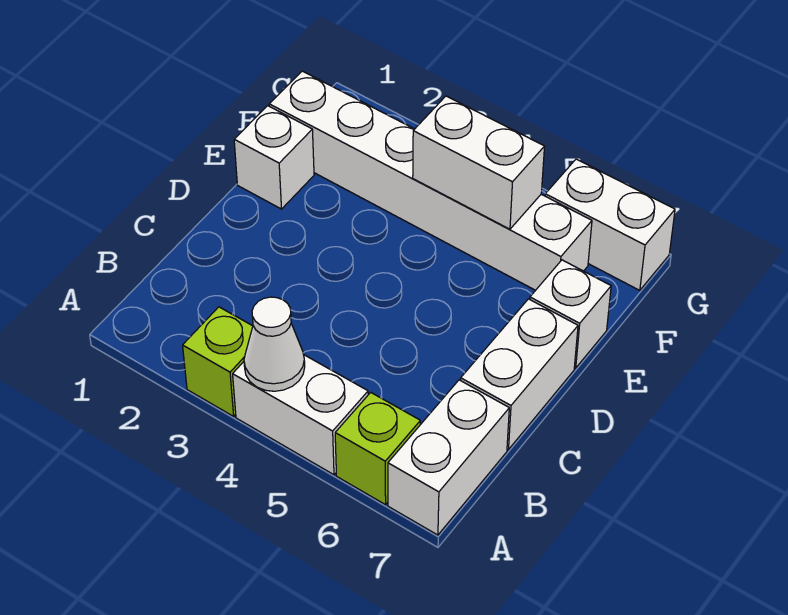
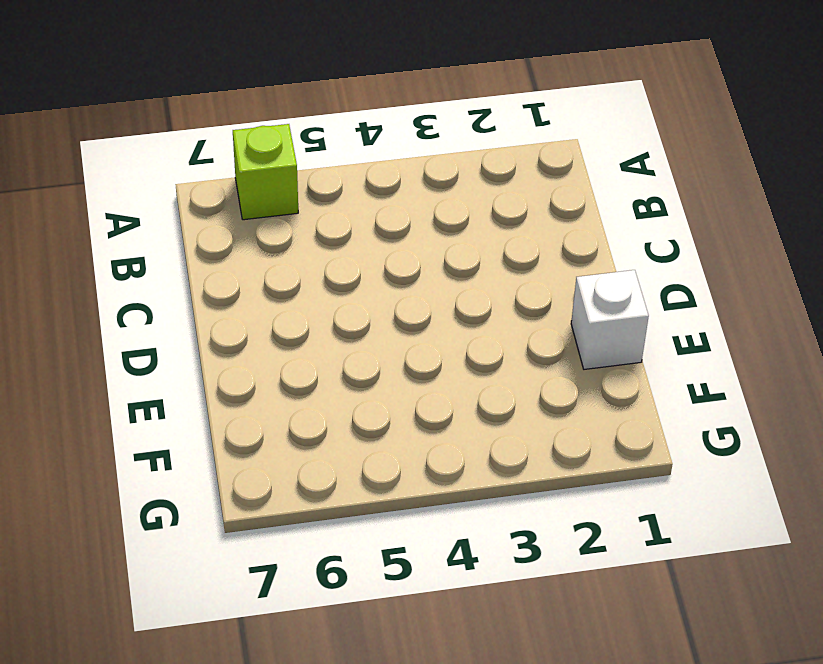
none -> lime brick A3 level 1
none -> white brick A4:A5 level 1

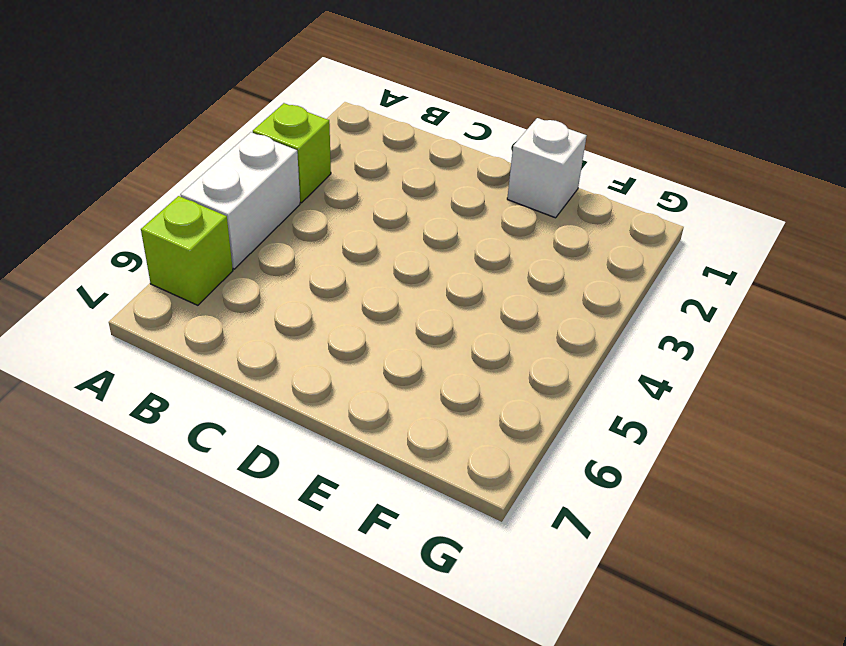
none -> white brick A7:B7 level 1
none -> white brick C7:D7 level 1

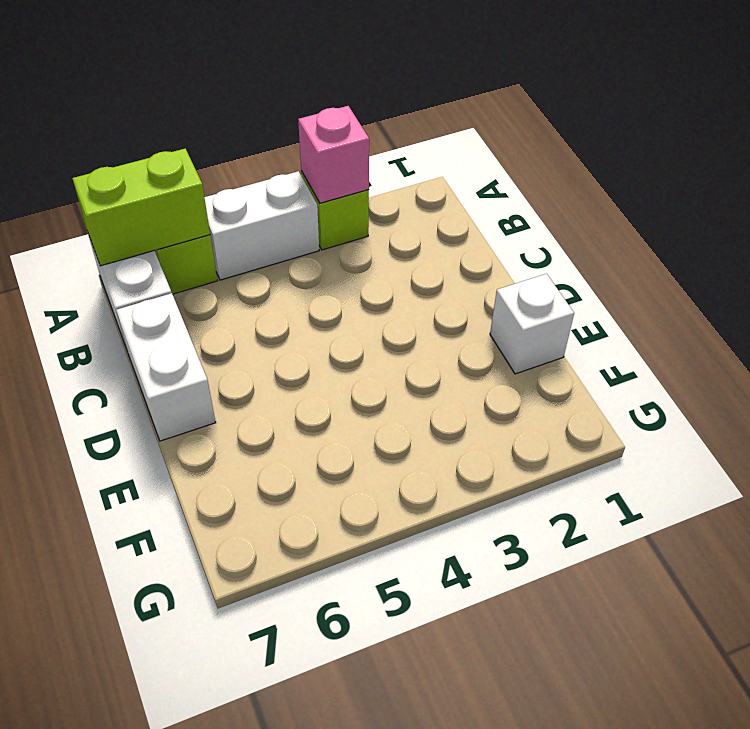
pink brick A3 level 2 -> none
lime brick A6:A7 level 2 -> none
none -> white brick E7 level 1
none -> white brick F1:F6 level 1

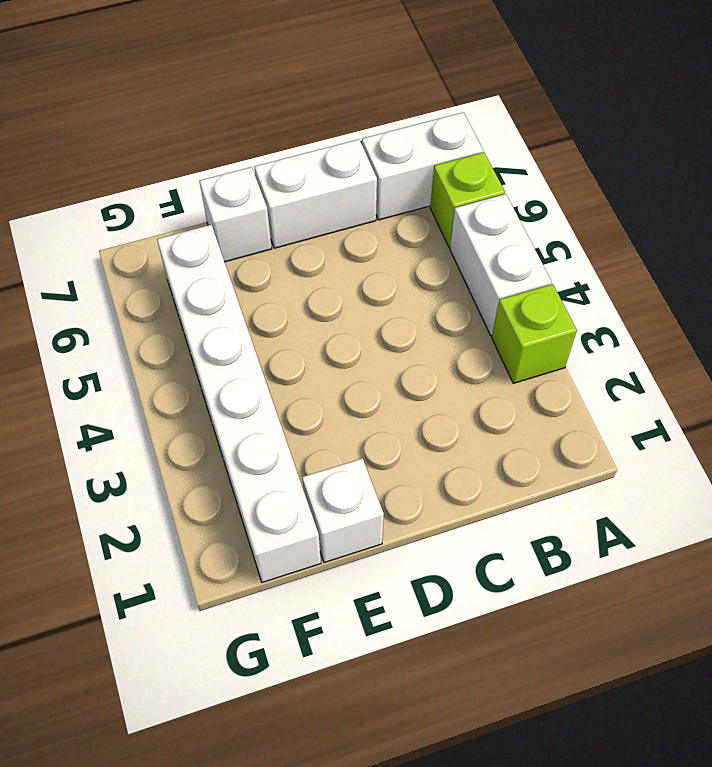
none -> white brick G6:G7 level 1
none -> white cone A4 level 2

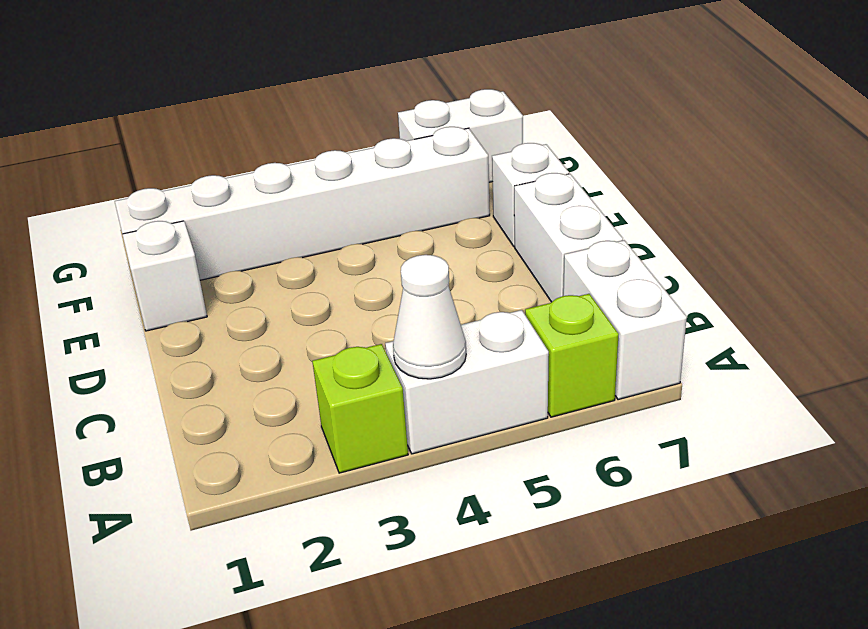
none -> white brick F4:F5 level 2

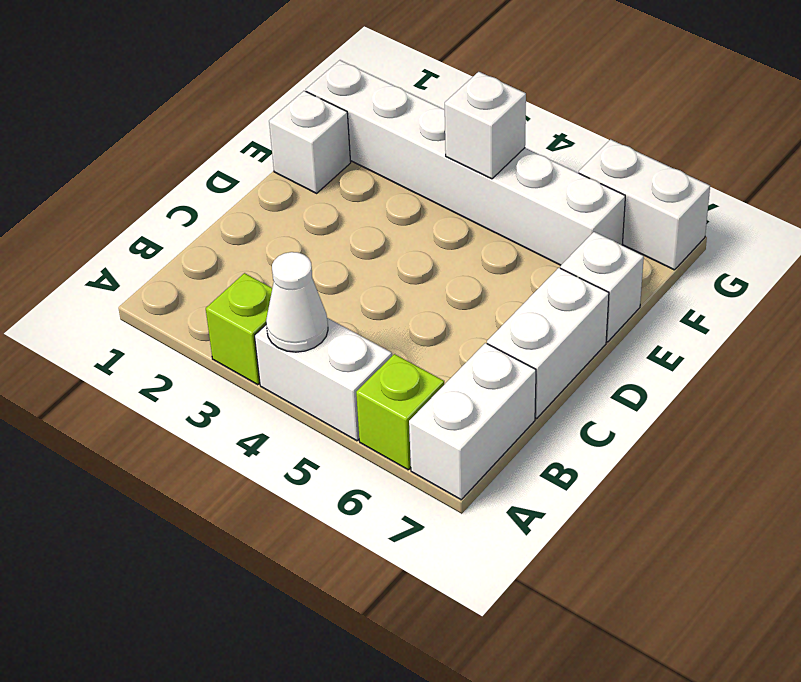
white brick F4 level 2 -> white brick F4:F5 level 2

